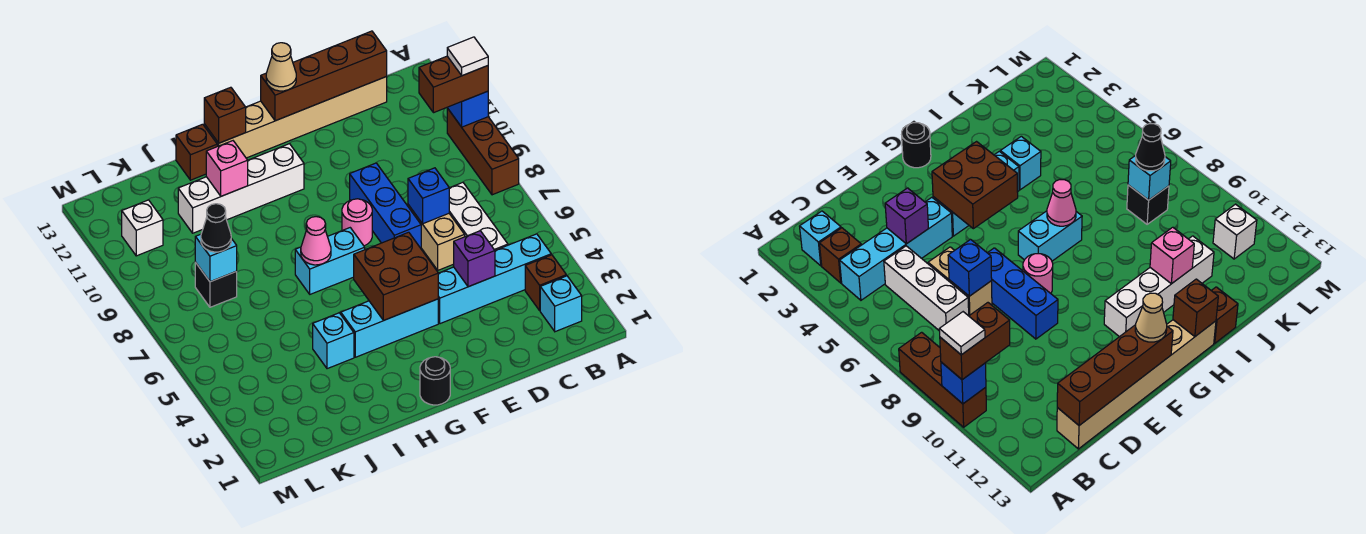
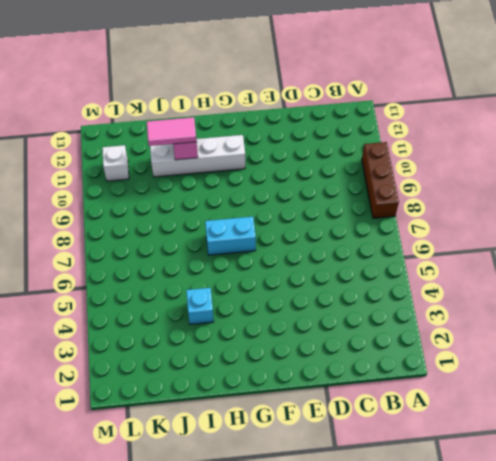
pink tile I11:J11 level 3 -> none
none -> cyan brick B2 level 1
none -> brown brick B3 level 1
none -> cyan brick B4:E4 level 1
none -> white brick C5:C7 level 1

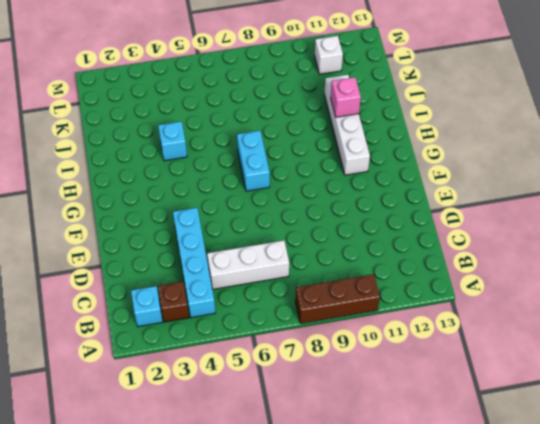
none -> tan brick C13:H13 level 1
none -> tan brick D6:D7 level 1
none -> blue brick E7:E9 level 1
none -> cyan brick F4:H4 level 1

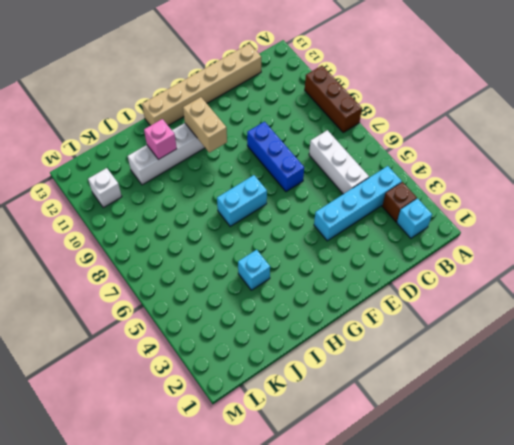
tan brick G10:G11 level 2 -> tan brick D6:D7 level 1
none -> cyan brick F4:H4 level 1
none -> pink round brick F8 level 1
none -> black round brick G1 level 1
none -> brown brick I13 level 1

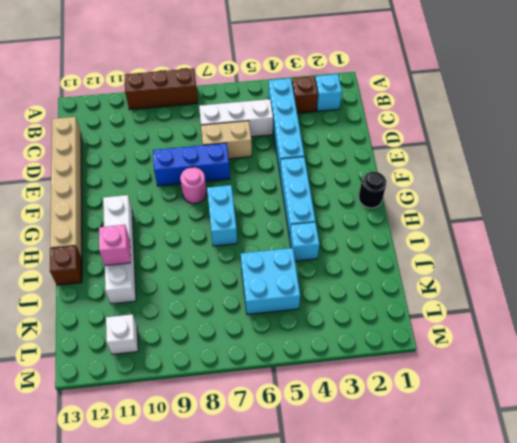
cyan brick J5:K6 level 1 -> none
none -> black brick K8 level 1
none -> blue brick A10 level 2
none -> brown brick C13:F13 level 2
none -> purple brick D4 level 2

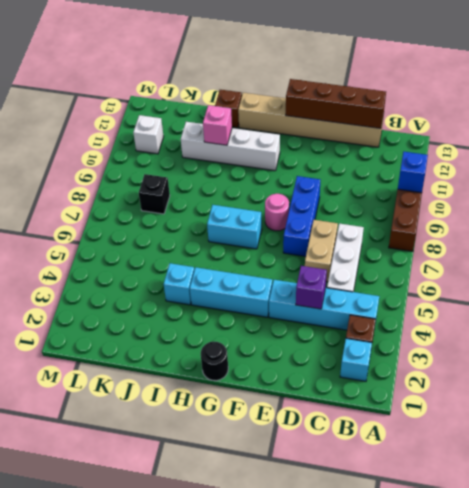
none -> blue brick D7 level 2
none -> brown brick F4:G5 level 2
none -> pink cone H7 level 2
none -> brown brick H13 level 2

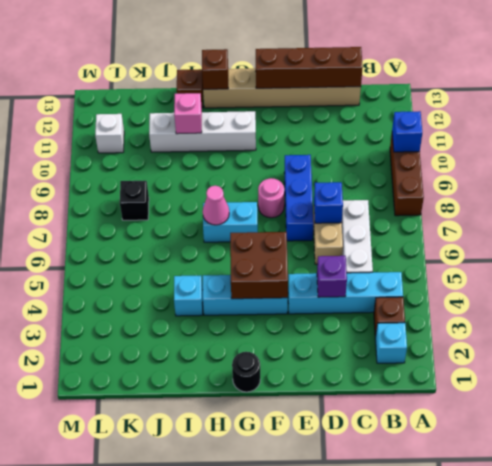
none -> cyan brick K8 level 2
none -> brown brick A10:B10 level 3
none -> tan cone F13 level 3
none -> black cone K8 level 3

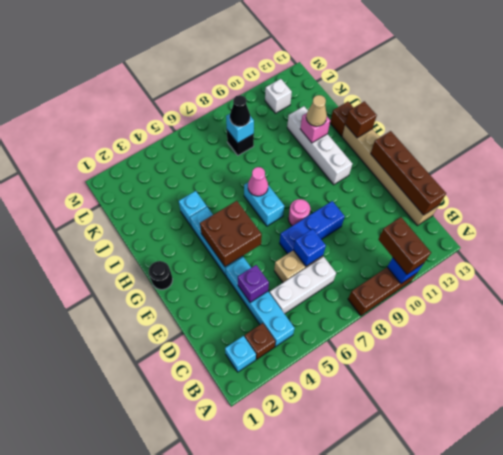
tan cone I11 level 3 -> tan cone F13 level 3
none -> white tile A10 level 4

